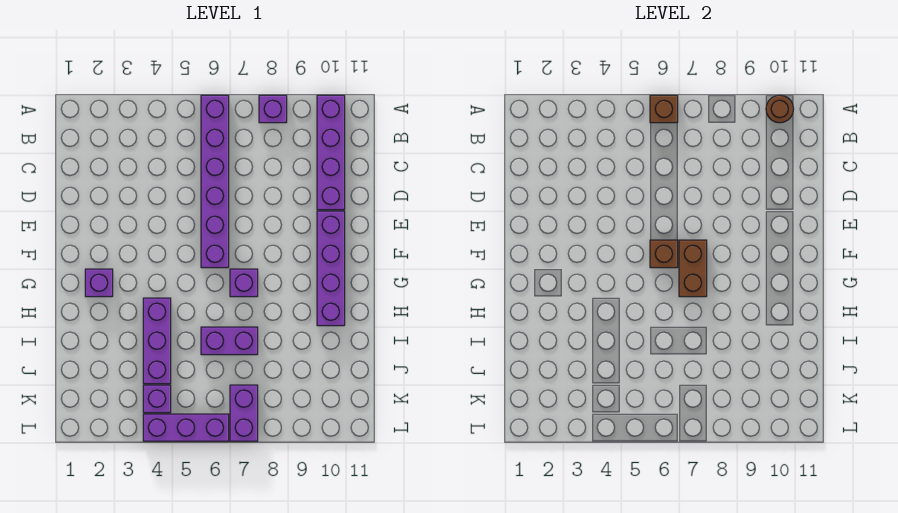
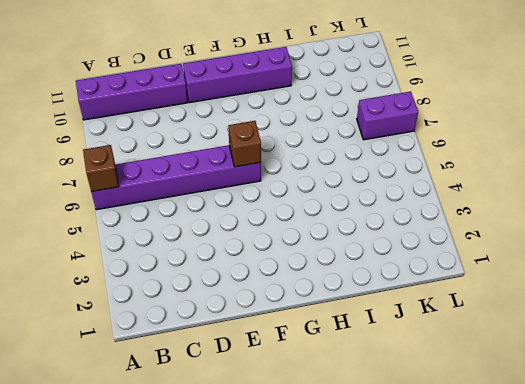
none -> purple brick A8 level 1
none -> purple brick G2 level 1
none -> purple brick G7 level 1

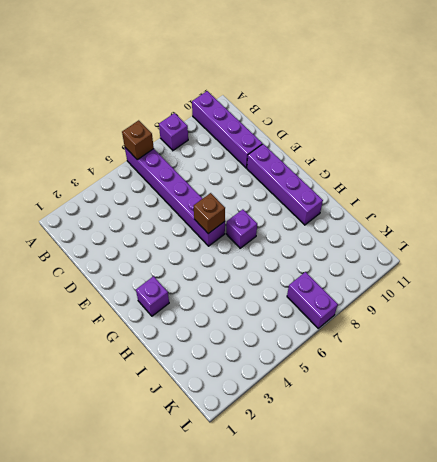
none -> purple brick H4:J4 level 1
none -> purple brick I6:I7 level 1
none -> purple brick K4 level 1

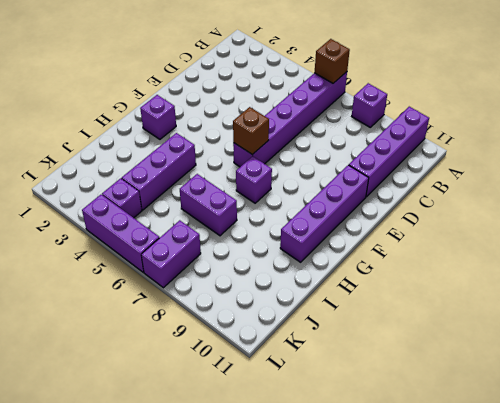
none -> brown round brick A10 level 2
none -> brown brick F7:G7 level 2

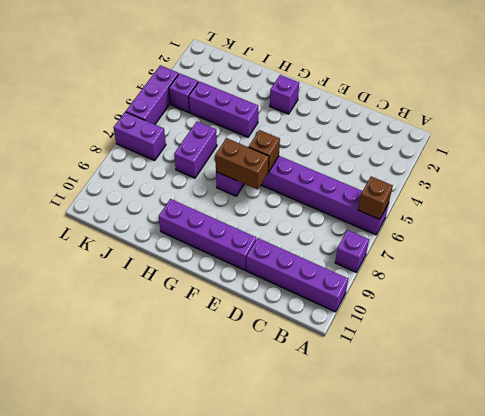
none -> brown round brick A10 level 2

